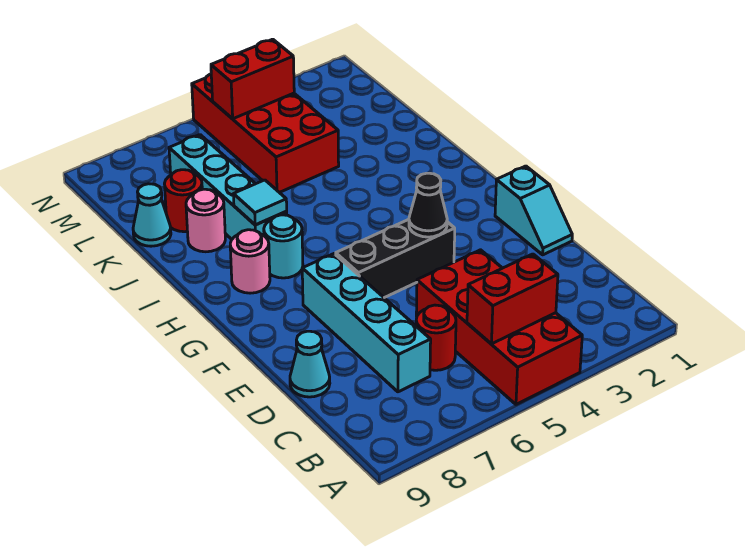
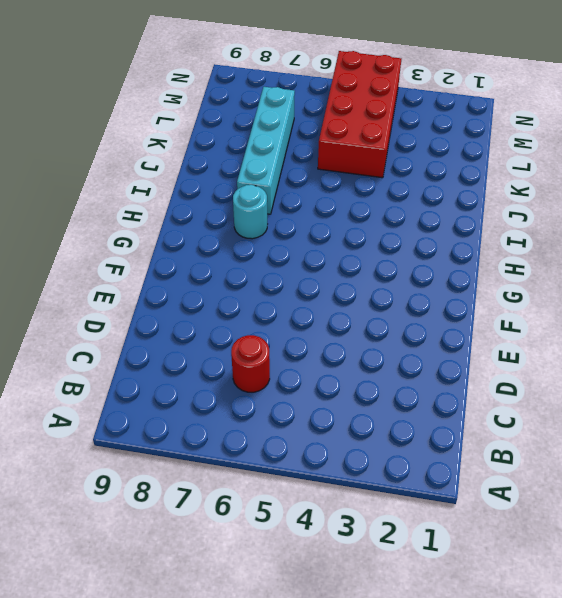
none -> red brick A4:D5 level 1
none -> cyan brick C7:F7 level 1
none -> cyan cone D9 level 1

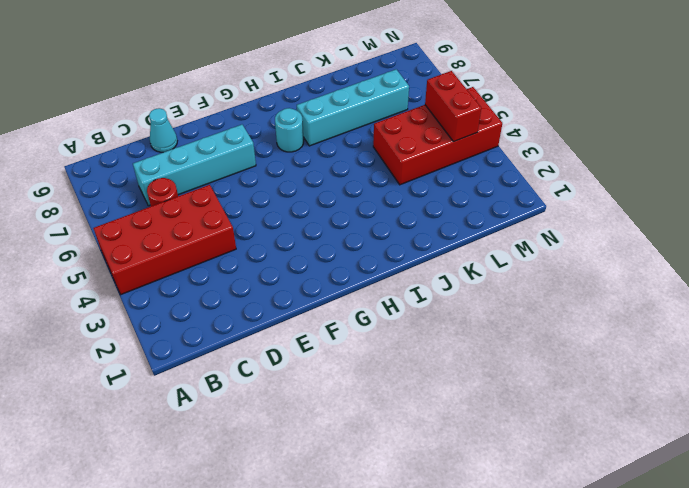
none -> cyan slope E1:F1 level 1 top F
none -> black brick F4:F6 level 1
none -> pink round brick H8 level 1

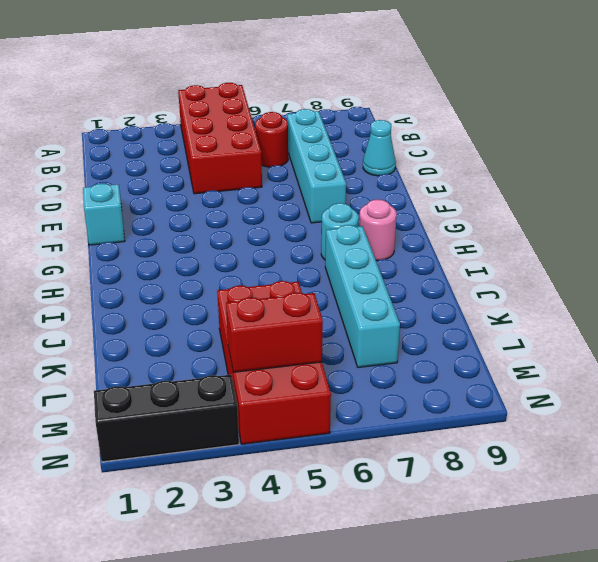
black brick N1:N3 level 1 -> black brick F4:F6 level 1
none -> pink round brick J8 level 1
none -> red round brick K8 level 1
none -> cyan cone K9 level 1

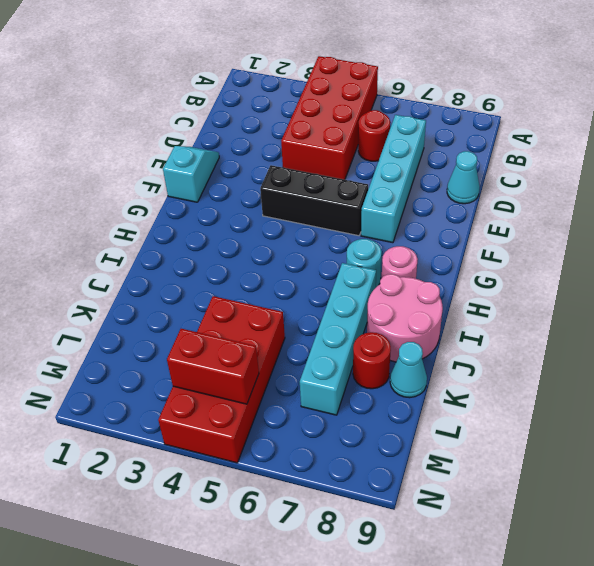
pink round brick I8:J9 level 1 -> pink round brick J8 level 1
none -> red brick B4:B5 level 2
none -> black cone F4 level 2
none -> cyan tile I7 level 2

